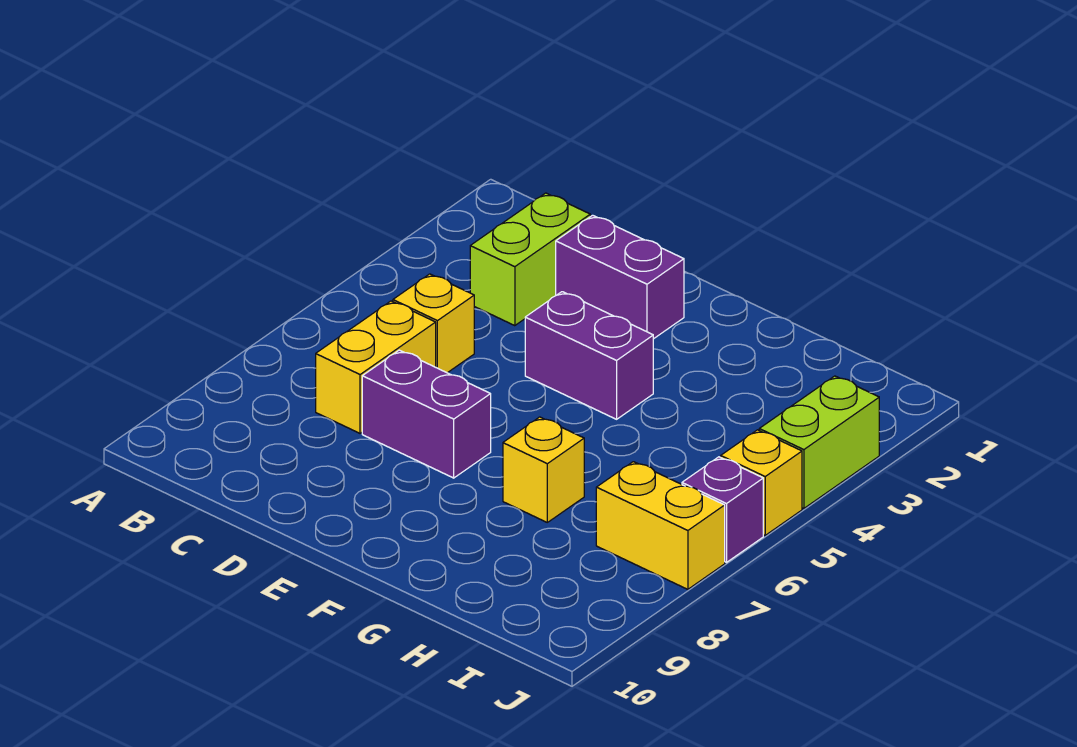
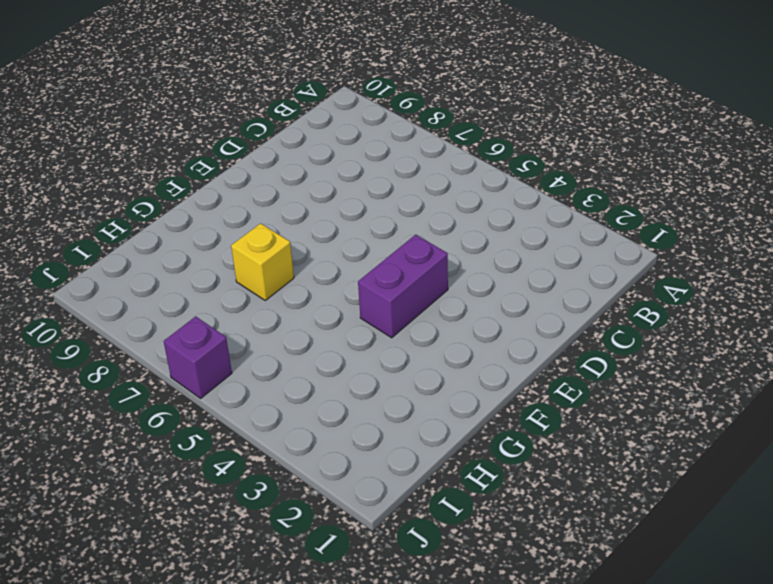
none -> lime brick C2:C3 level 1
none -> yellow brick C5 level 1

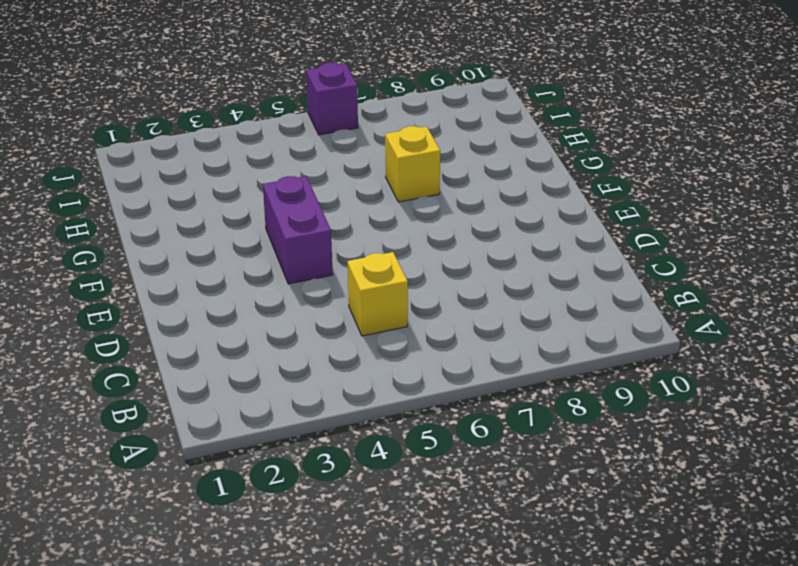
none -> lime brick C2:C3 level 1
none -> yellow brick C6:C7 level 1

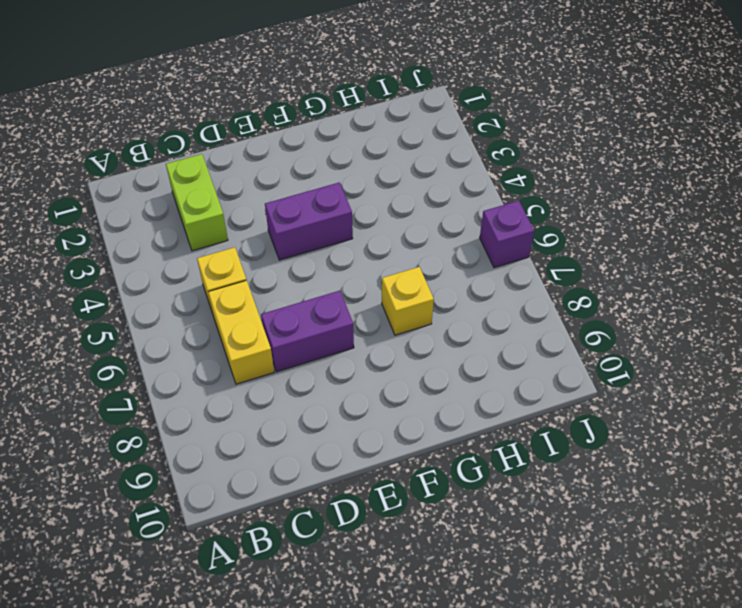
none -> purple brick D2:E2 level 1
none -> yellow brick I7:J7 level 1

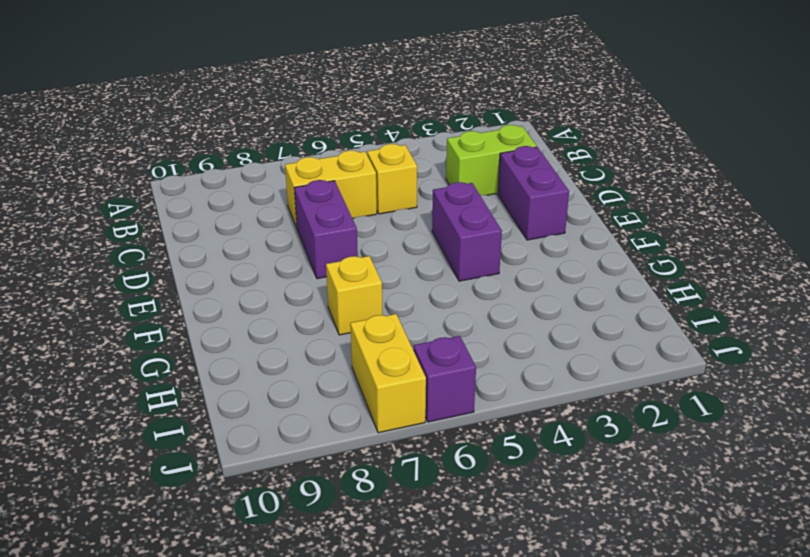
none -> lime brick J3:J4 level 1
none -> yellow brick J5 level 1

